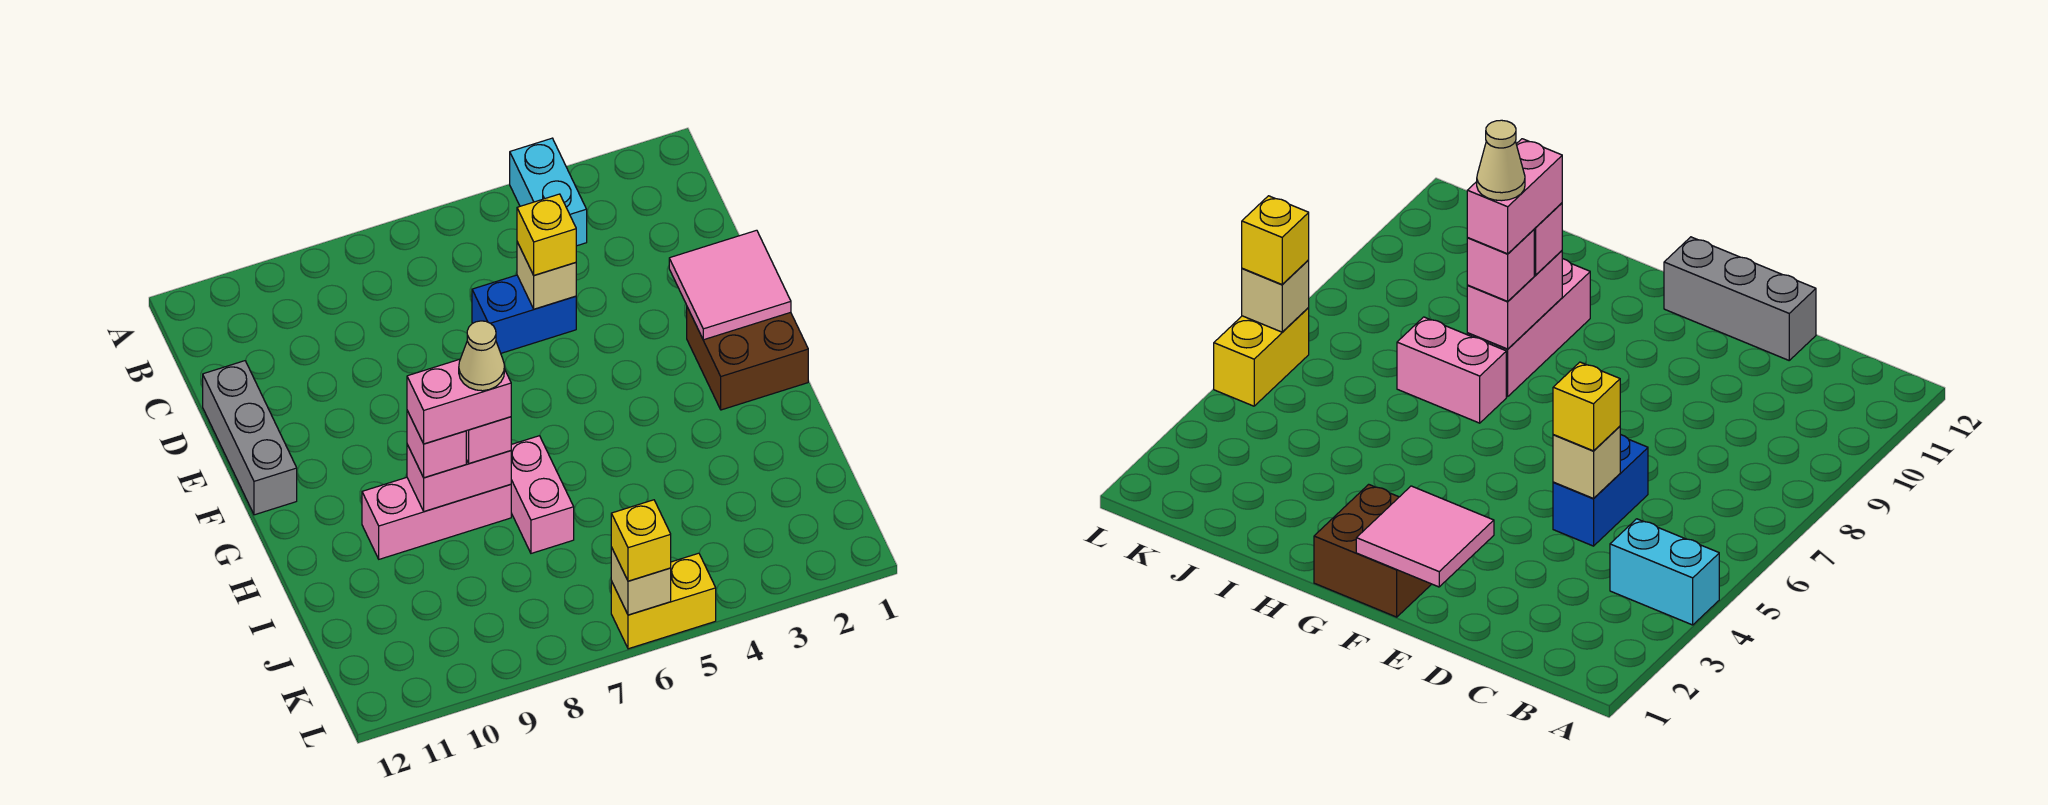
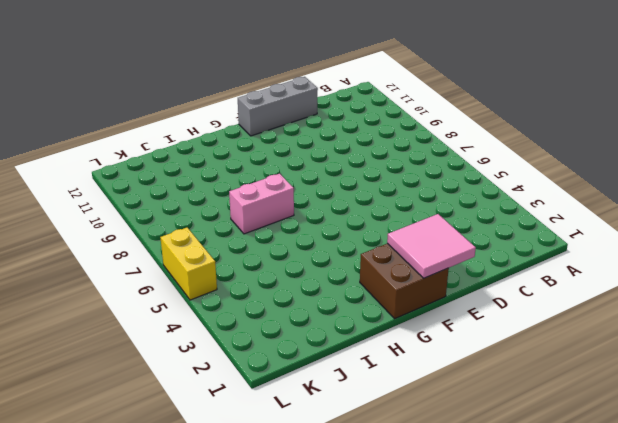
none -> cyan brick A4:B4 level 1
none -> blue brick D5:D6 level 1
none -> pink brick H8:H10 level 1

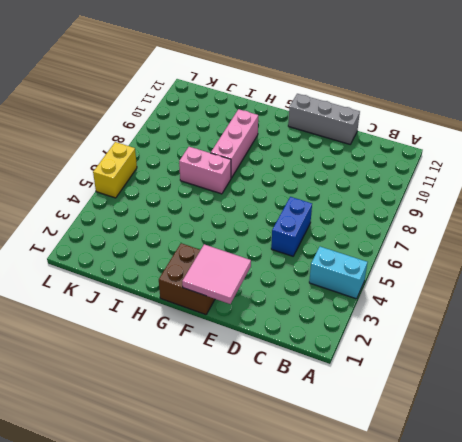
none -> tan brick D5 level 2
none -> pink brick H8:H9 level 2
none -> tan brick L6 level 2

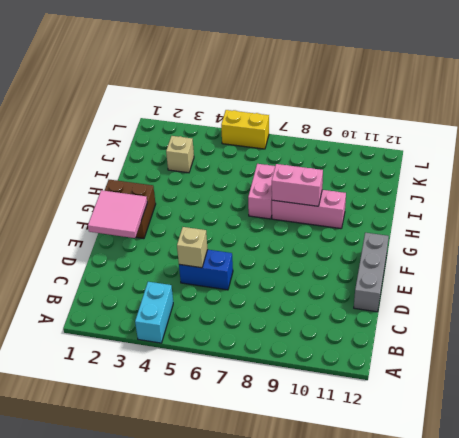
tan brick J3 level 1 -> tan brick L6 level 2
none -> yellow brick D5 level 3
none -> pink brick H8 level 3
none -> pink brick H9 level 3

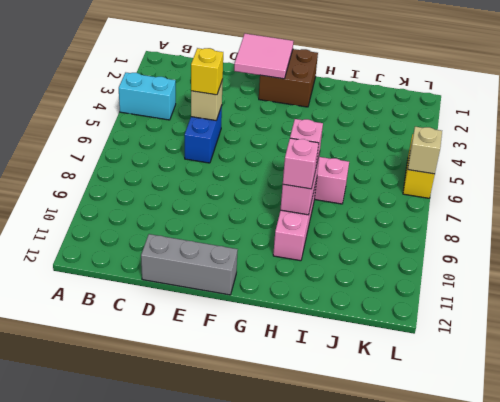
none -> yellow brick L6 level 3
none -> pink brick H8:H9 level 4
none -> tan cone H8 level 5

